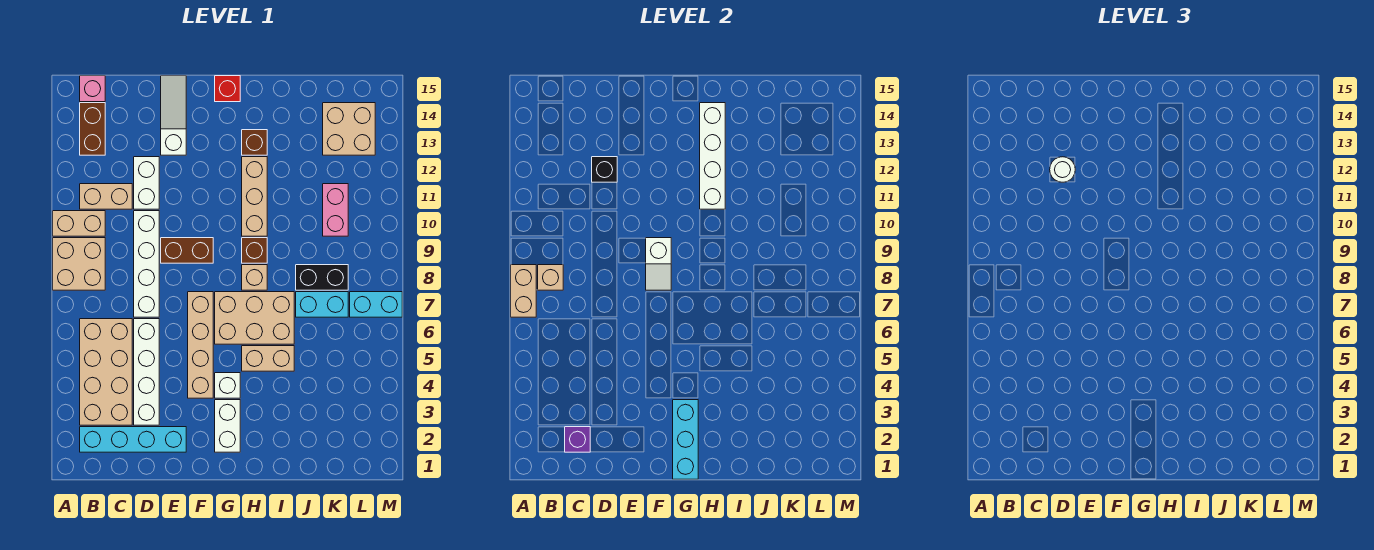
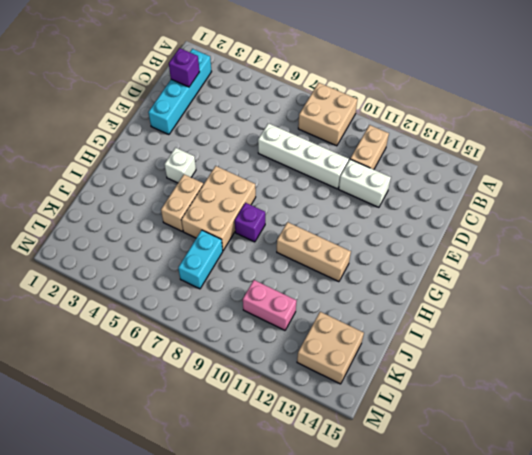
purple brick H8 level 1 -> tan brick H8 level 1
none -> tan brick A10:B10 level 1
none -> tan brick B3:C6 level 1
none -> brown brick B13:B14 level 1
none -> pink brick B15 level 1

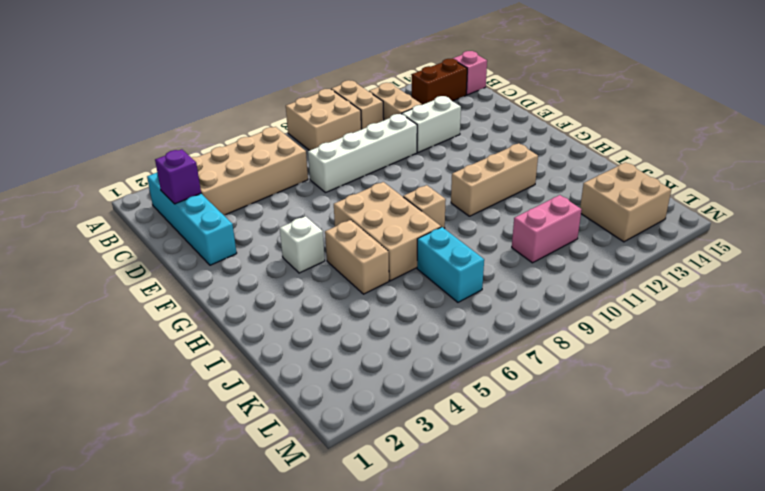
none -> white brick D3:D6 level 1
none -> brown brick E9:F9 level 1
none -> white slope E13:E15 level 1 top 13
none -> tan brick F4:F7 level 1

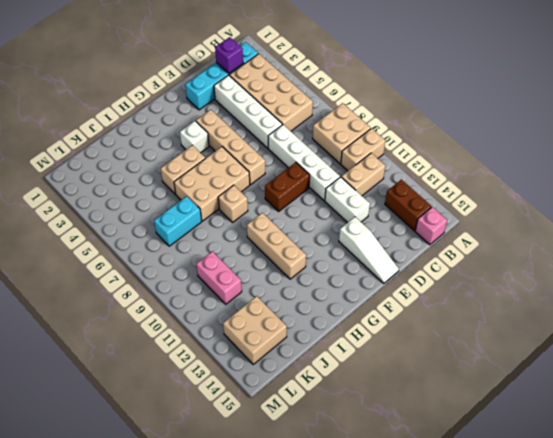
none -> white brick G2:G3 level 1
none -> red brick G15 level 1
none -> brown brick H9 level 1
none -> brown brick H13 level 1

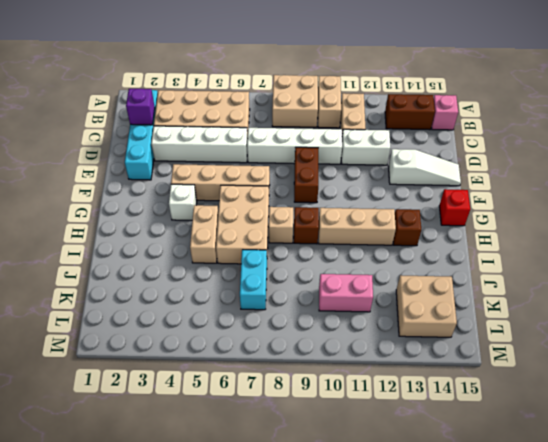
none -> white brick G2:G3 level 1
none -> black brick J8:K8 level 1
none -> cyan brick L7:M7 level 1
none -> tan brick A7:A8 level 2

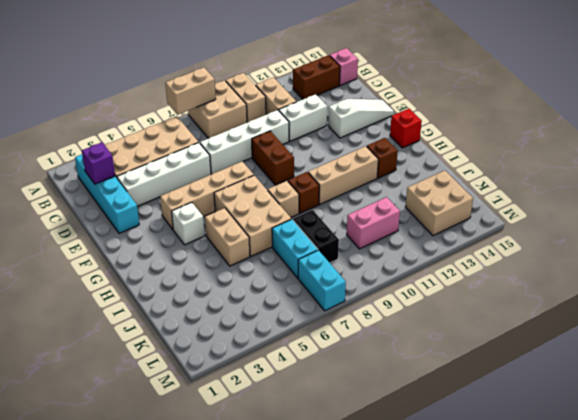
none -> white brick G2:G3 level 1
none -> tan brick B8 level 2
none -> black brick D12 level 2
none -> white slope F8:F9 level 2 top 9

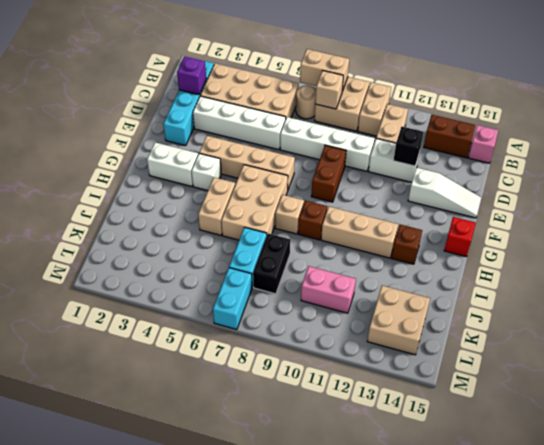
tan round brick B7 level 1 -> none
none -> white slope F8:F9 level 2 top 9
none -> cyan brick G1:G3 level 2
none -> white brick H11:H14 level 2
none -> white round brick D12 level 3

